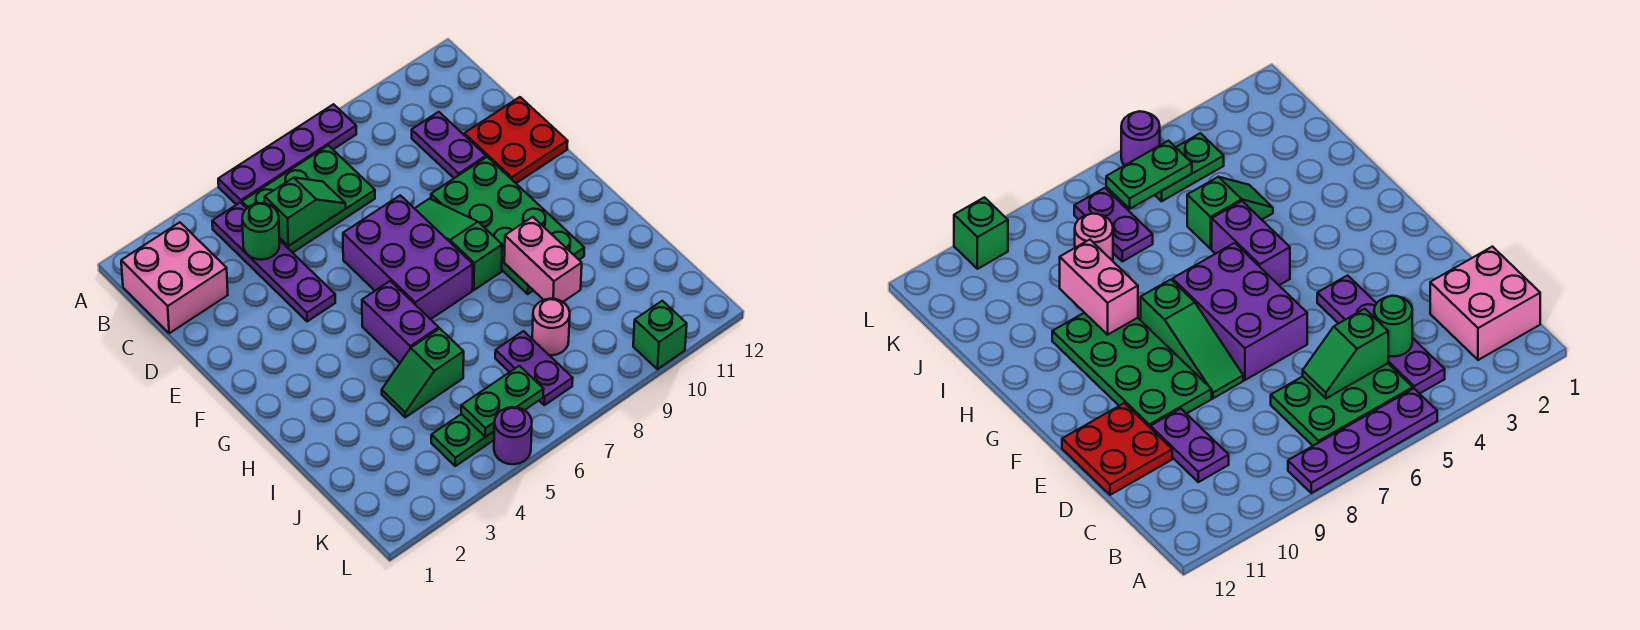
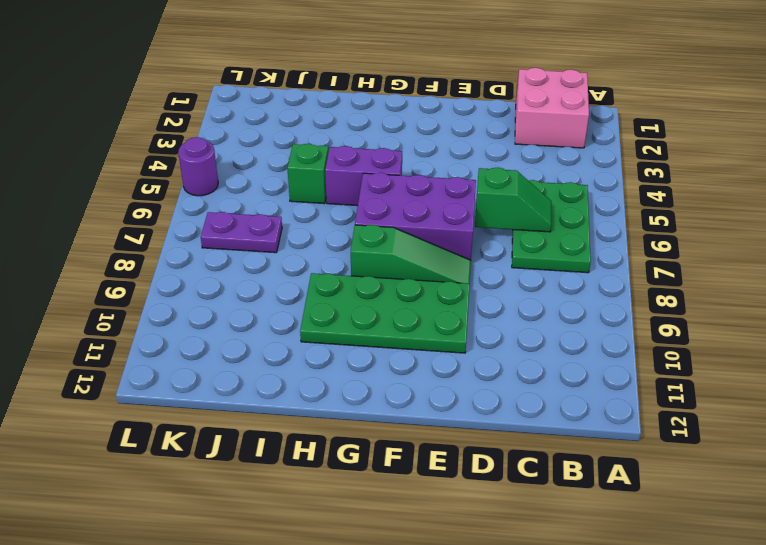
green slope C6:D6 level 2 top D -> green slope C5:C6 level 2 top 5
none -> purple plate A5:A8 level 1
none -> purple plate B4:E4 level 1
none -> purple plate C10:D10 level 1

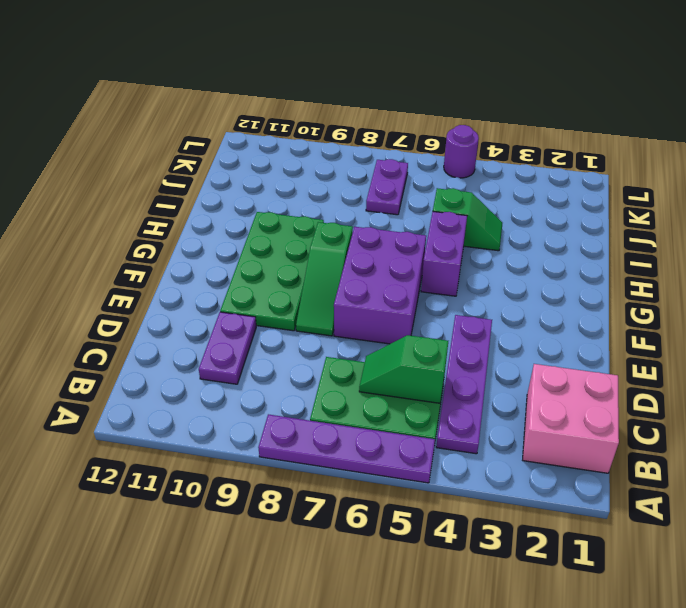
none -> red plate D11:E12 level 1
none -> pink round brick J8 level 1
none -> green plate K4:K5 level 1

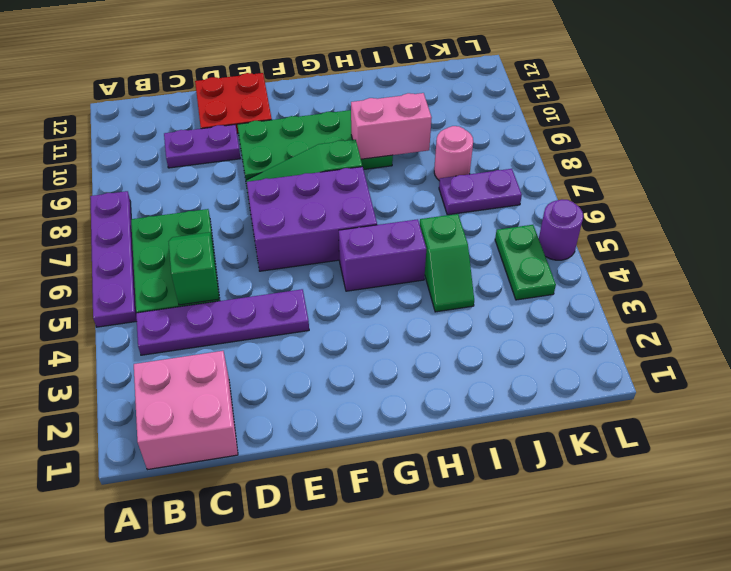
none -> green brick L10 level 1
none -> green round brick C4 level 2
none -> green plate K5:K6 level 2

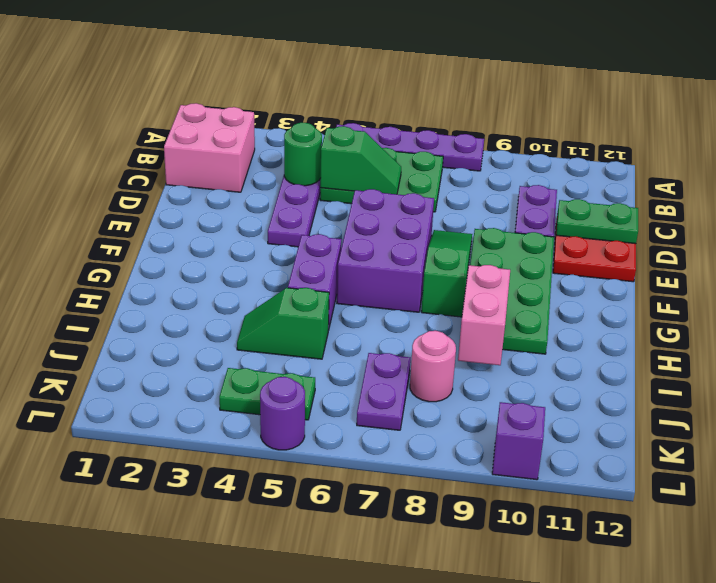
green plate D11:D12 level 2 -> green plate K5:K6 level 2
purple brick L10 level 1 -> green brick L10 level 1

